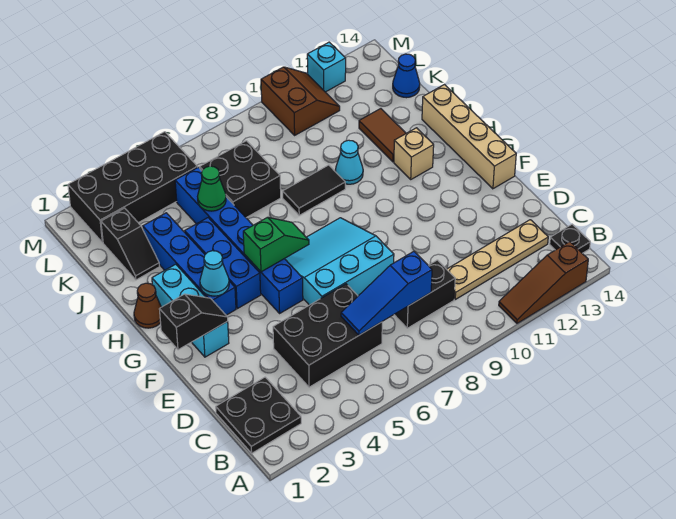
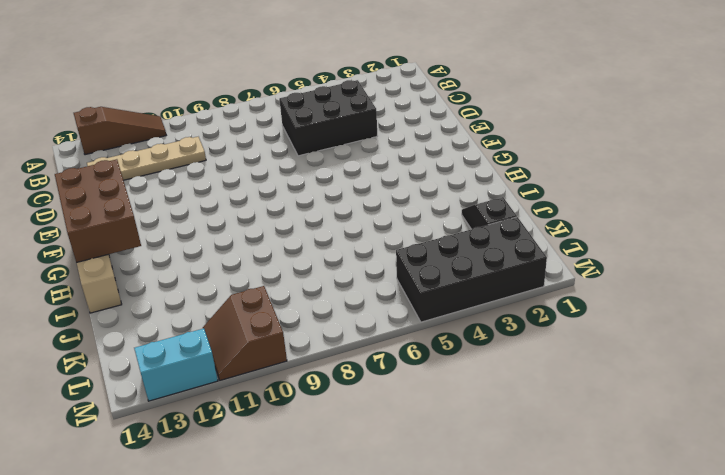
brown brick F13:H14 level 2 -> none
cyan brick M12:M13 level 1 -> cyan brick M12 level 1
none -> black plate B1:C2 level 1
none -> black plate B14 level 1
none -> black brick C8:C9 level 1

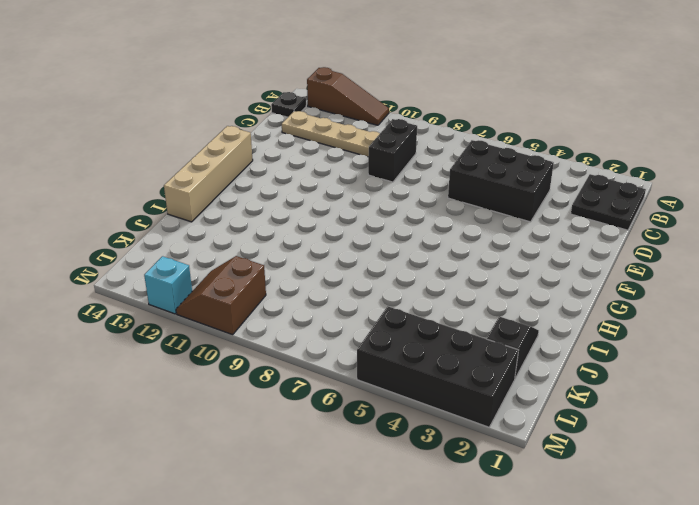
black brick C9:D9 level 1 -> black brick C8:C9 level 1
none -> cyan slope E6:G8 level 1 top E
none -> cyan brick F2:H2 level 1
none -> blue brick F5:K5 level 1

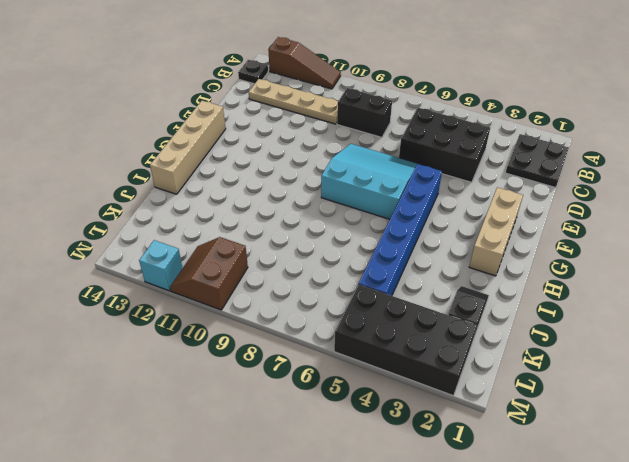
cyan slope E6:G8 level 1 top G -> cyan slope E6:G8 level 1 top E
tan brick F2:H2 level 1 -> cyan brick F2:H2 level 1
none -> blue brick G3:J3 level 1
none -> blue brick G4:I4 level 1
none -> brown cone H1 level 1

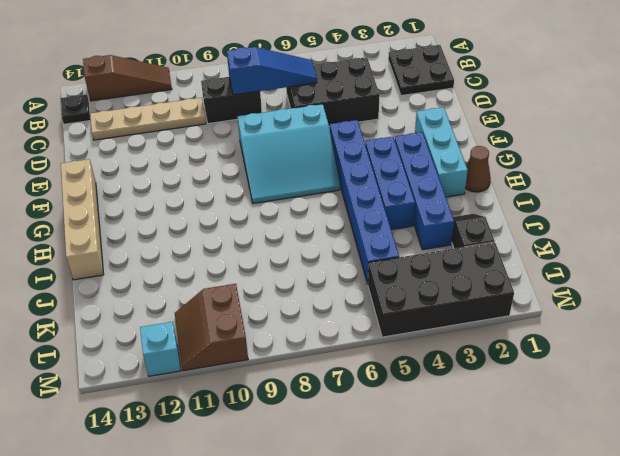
none -> tan brick H12 level 1
none -> black tile I8:I9 level 1
none -> cyan cone I10 level 1

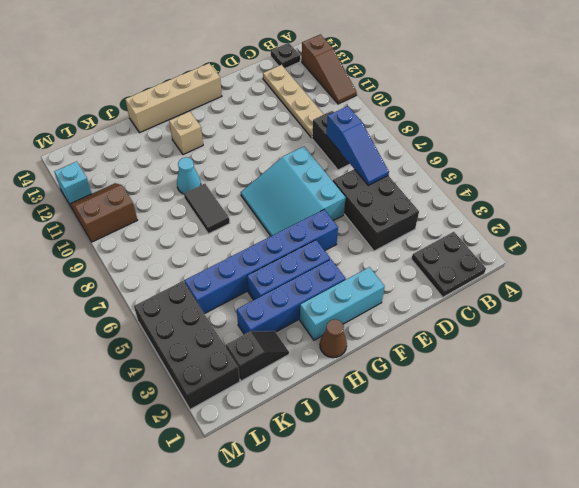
none -> brown tile I12:J12 level 1
none -> black brick J6:K7 level 1
none -> blue cone K14 level 1

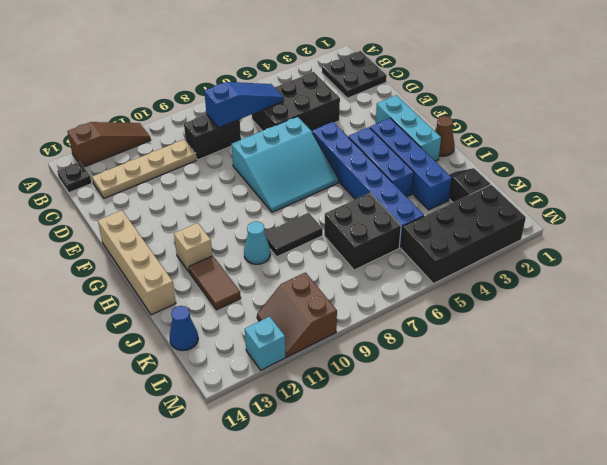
none -> black slope F1:F2 level 2 top 1
none -> cyan cone G3 level 2
none -> green slope G5:G6 level 2 top 5

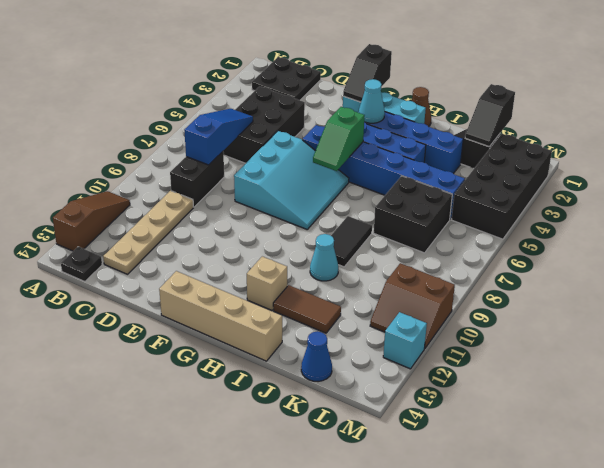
black slope K1:K2 level 2 top 1 -> none
none -> green cone J5 level 2

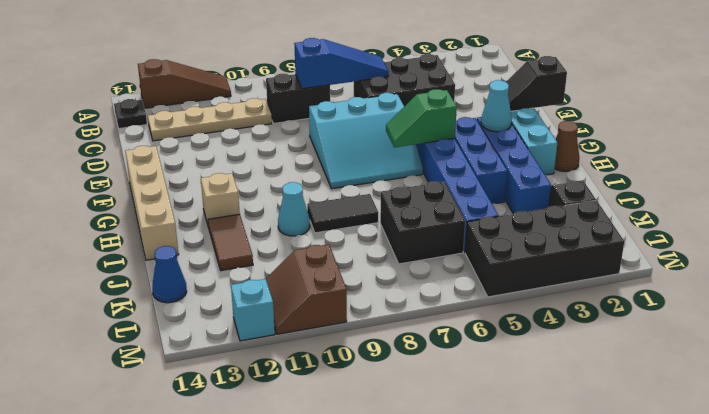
none -> black plate B1:C2 level 1
none -> green cone J5 level 2

